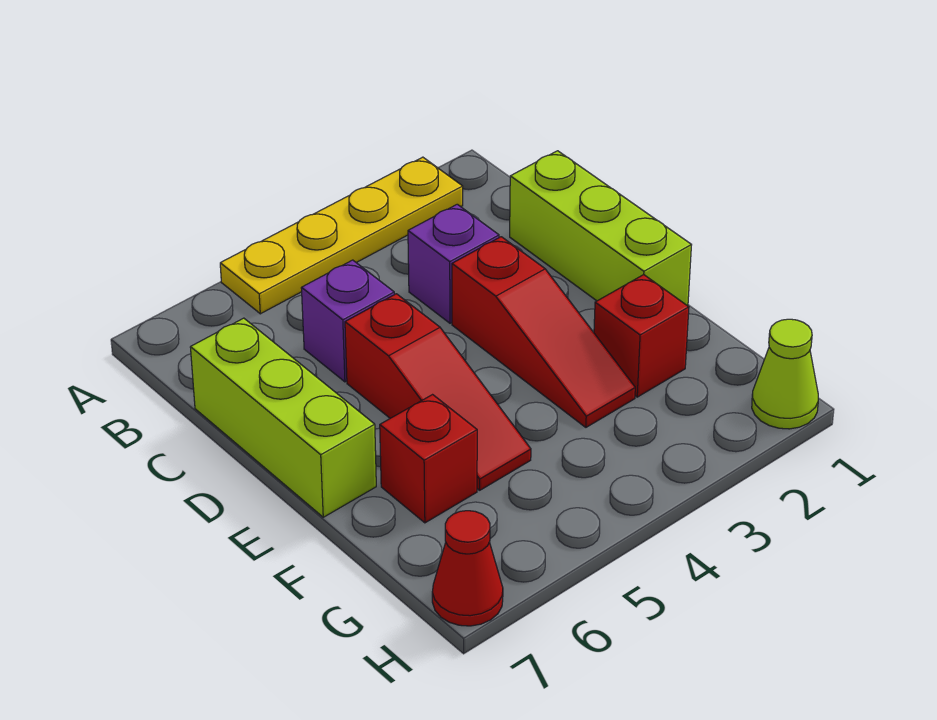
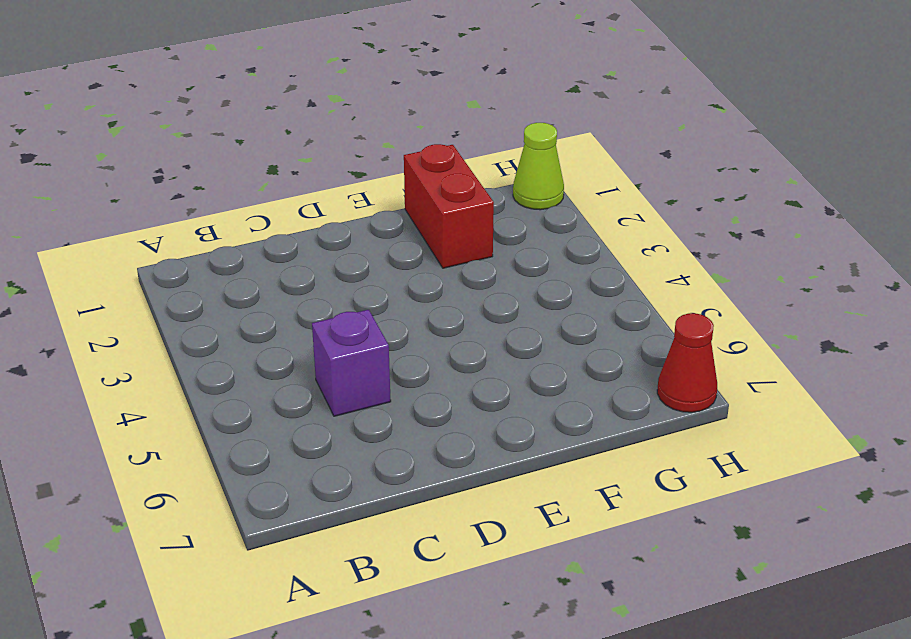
red brick F1:F2 level 1 -> red brick F2 level 1
none -> yellow plate A2:A5 level 1
none -> lime brick C1:E1 level 1

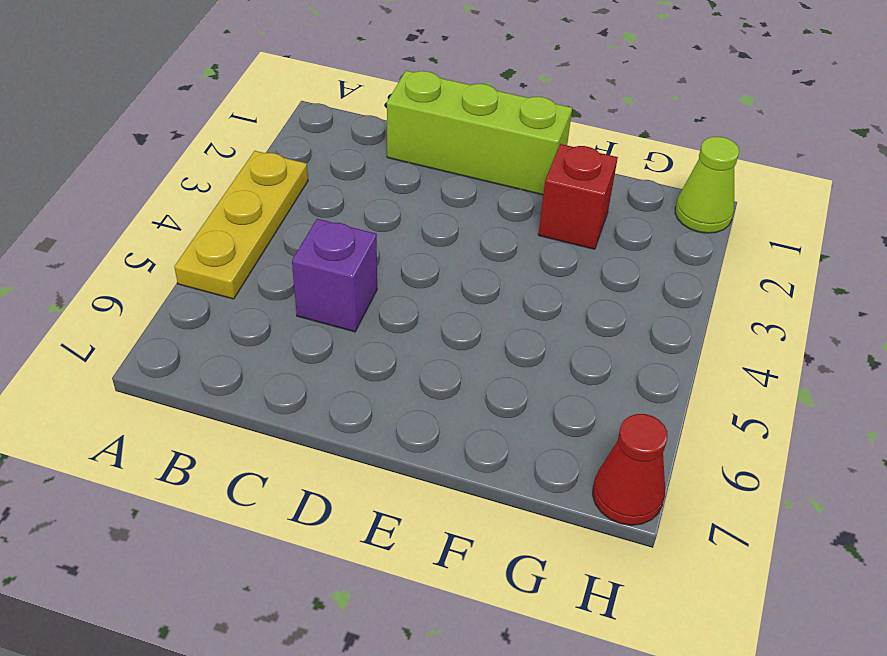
yellow plate A3:A5 level 1 -> yellow plate A2:A5 level 1
none -> purple brick C3 level 1
none -> lime brick C7:E7 level 1

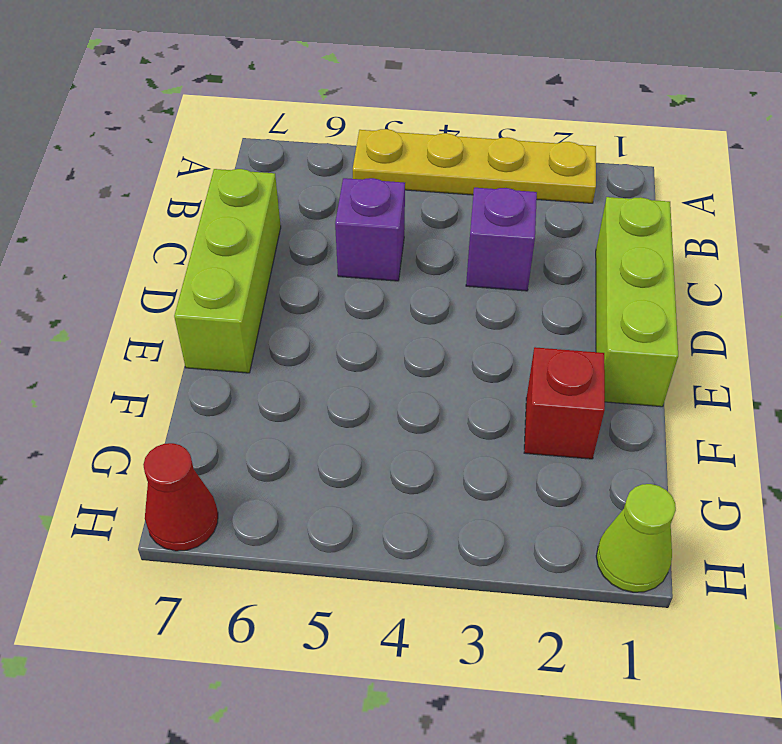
none -> red slope D3:F3 level 1 top D
none -> red slope D5:F5 level 1 top D

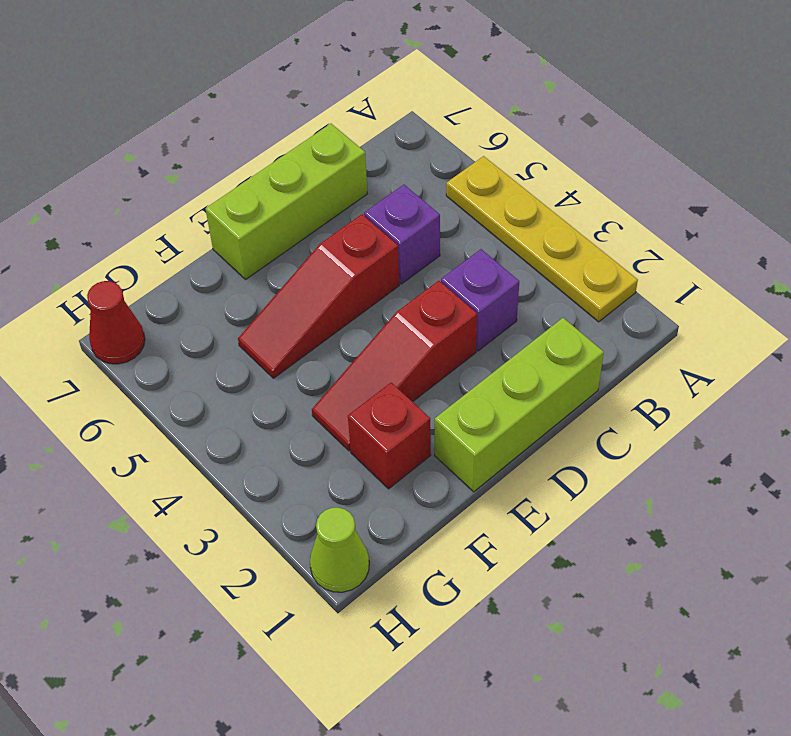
none -> red brick F6 level 1

